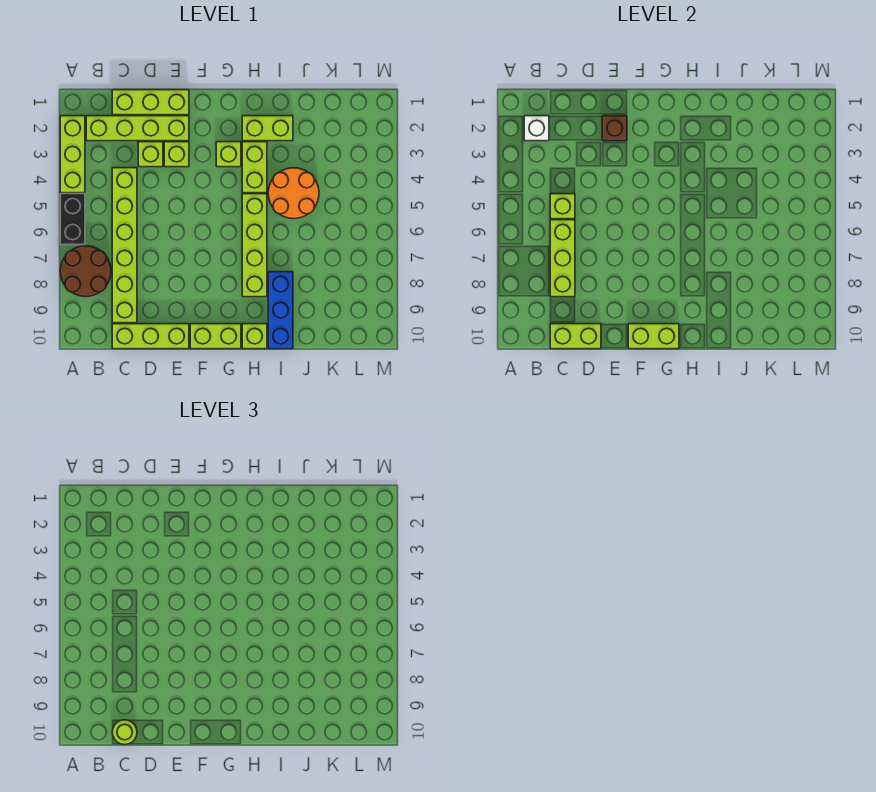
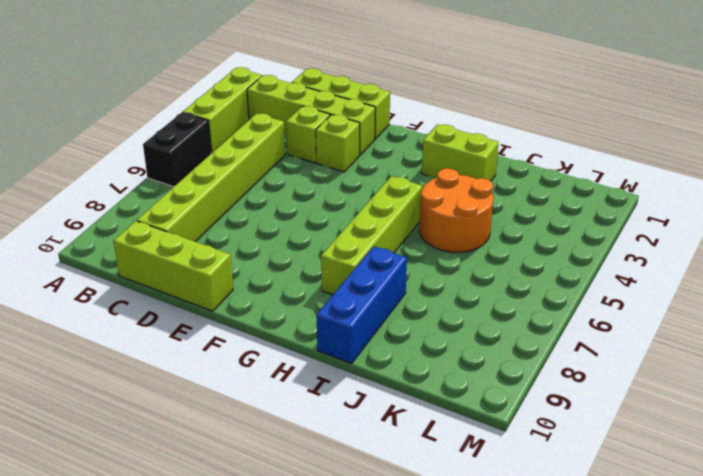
none -> brown round brick A7:B8 level 1
none -> lime brick F10:G10 level 1
none -> lime brick G3 level 1

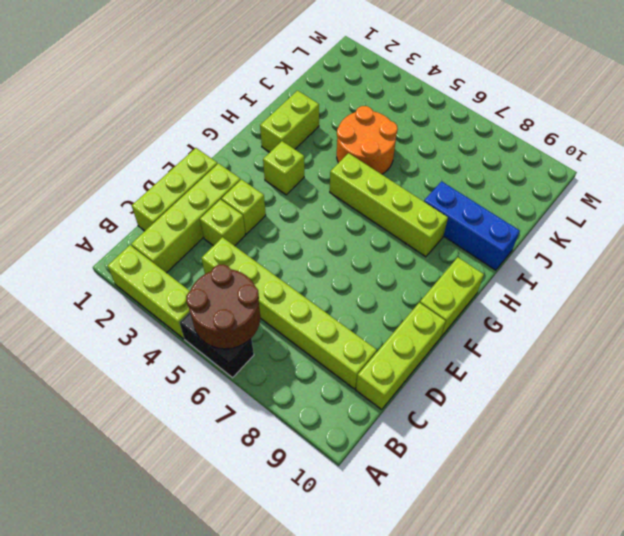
brown round brick A5:B6 level 2 -> brown round brick A7:B8 level 1
none -> lime brick H3:H4 level 1
none -> lime brick H10 level 1
none -> white brick B2 level 2

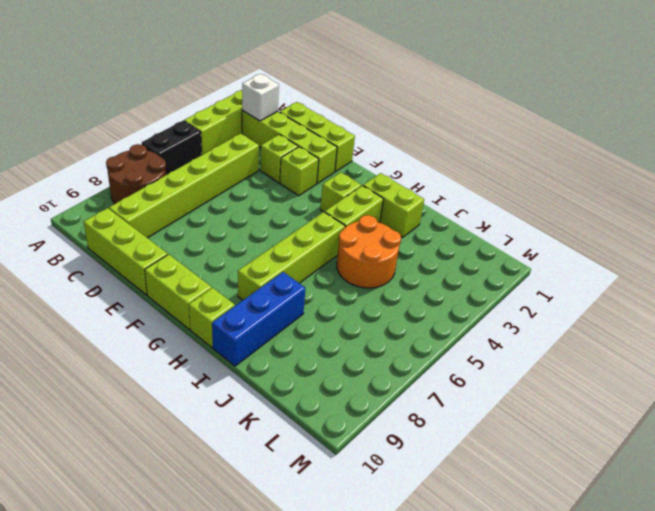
none -> lime brick C5 level 2
none -> lime brick C6:C8 level 2
none -> lime brick C10:D10 level 2

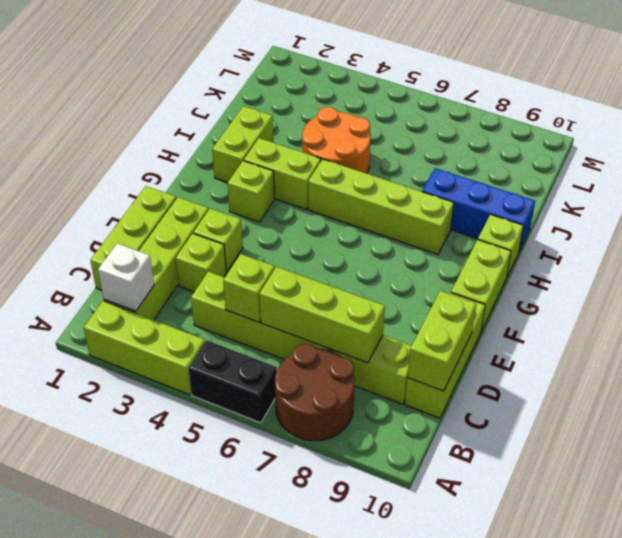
none -> brown brick E2 level 2
none -> lime brick F10:G10 level 2
none -> lime round brick C10 level 3

